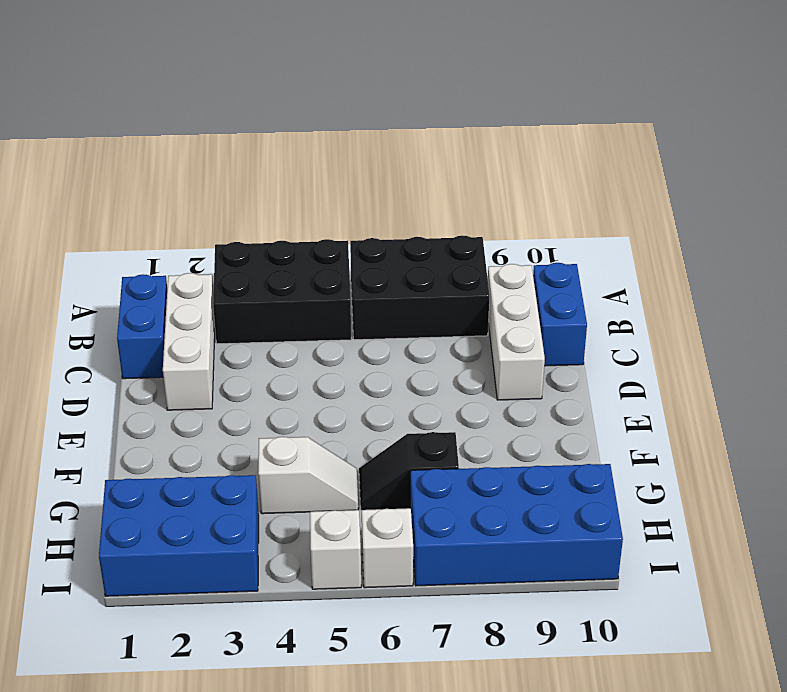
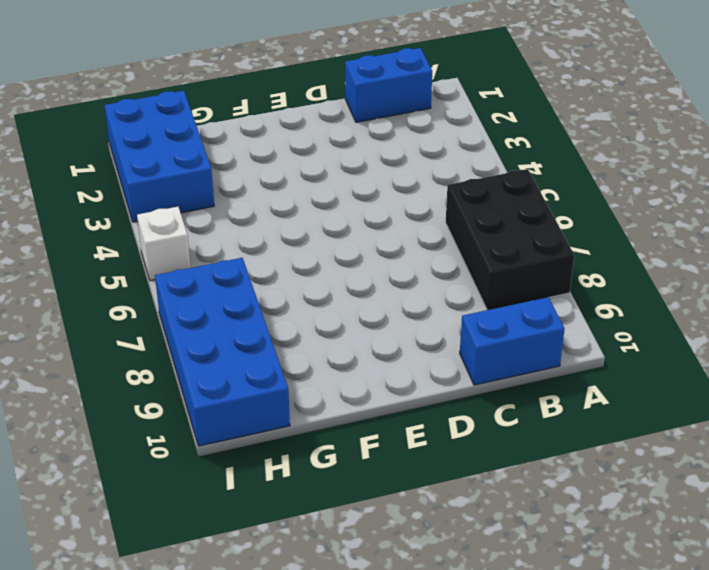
none -> black brick A3:B5 level 1
none -> white brick B2:D2 level 1
none -> white brick B9:D9 level 1

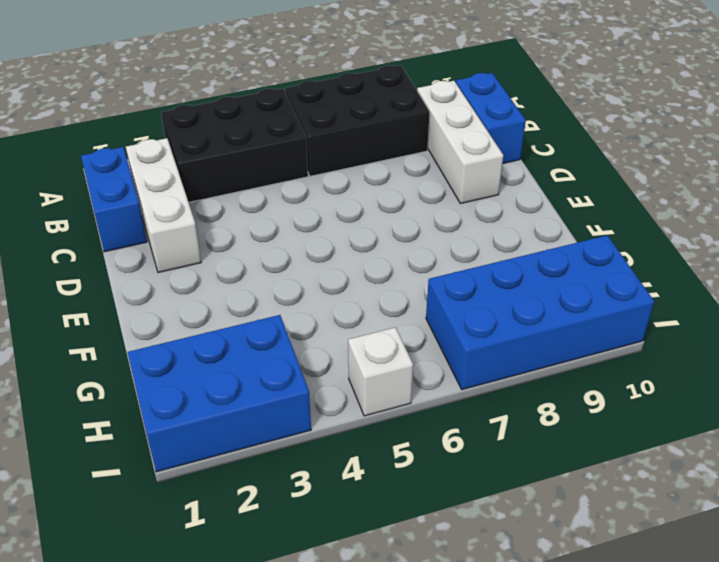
none -> white slope G4:G5 level 1 top 4
none -> black slope G6:G7 level 1 top 7
none -> white brick I6 level 1

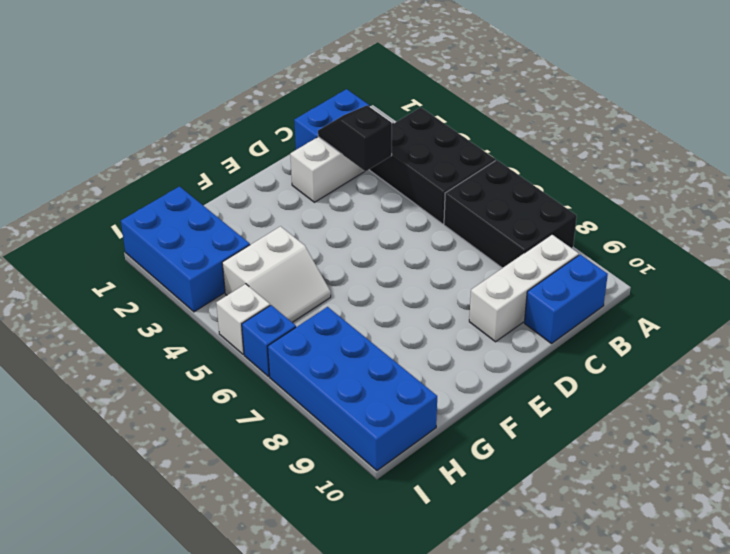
black slope C2:C3 level 2 top 3 -> black slope G6:G7 level 1 top 7
white slope G4:H5 level 1 top 4 -> white slope G4:G5 level 1 top 4
blue brick I6 level 1 -> white brick I6 level 1

